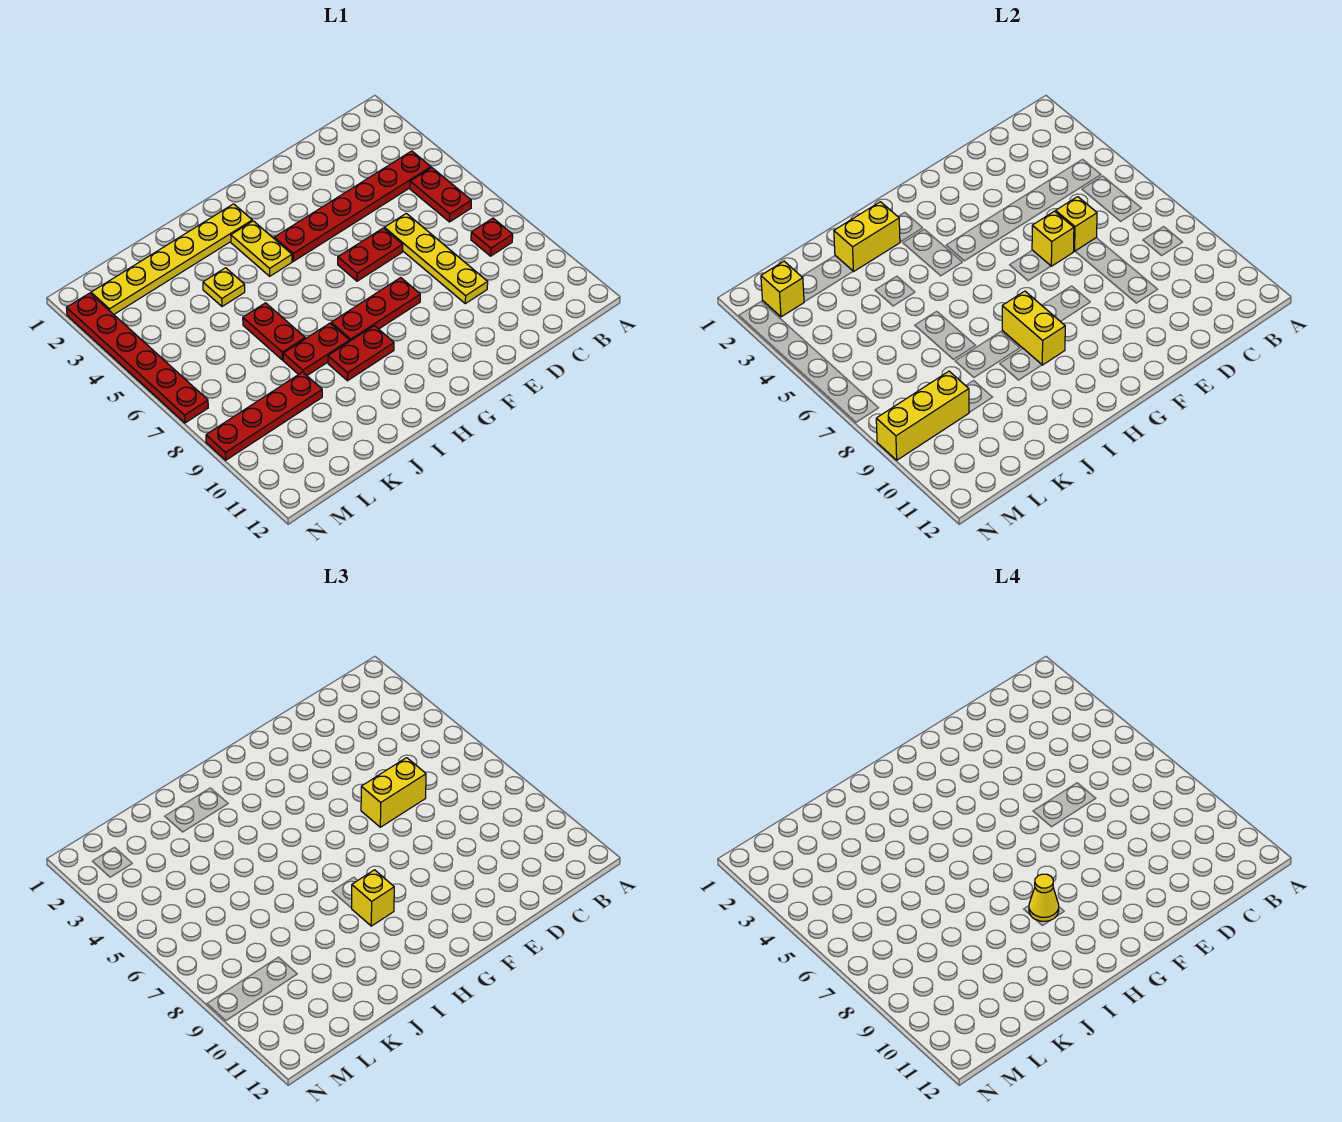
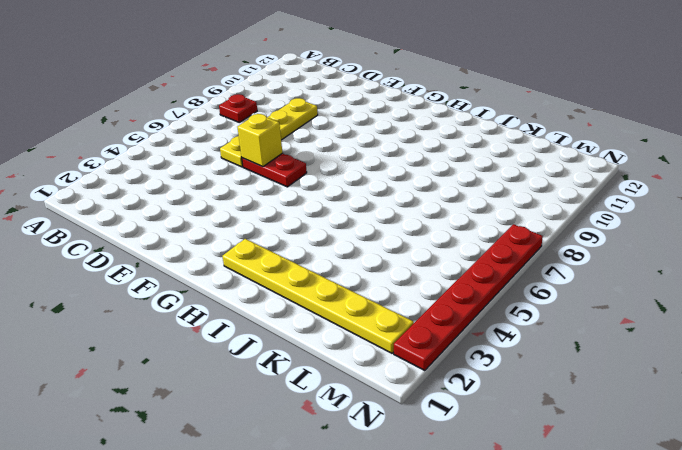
none -> red plate B4:G4 level 1
none -> red plate B5:B6 level 1
none -> red plate F8:H8 level 1

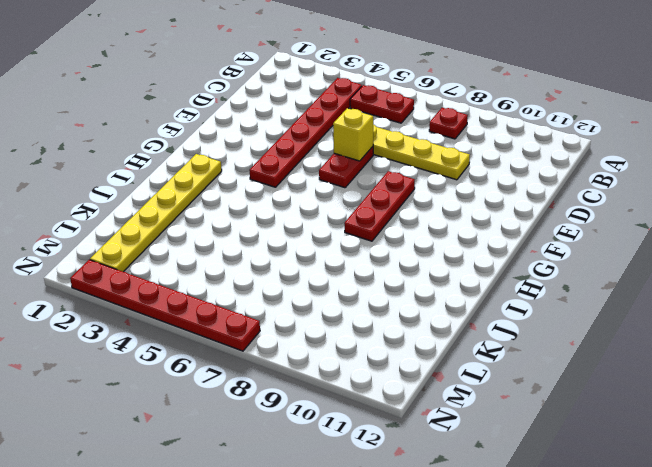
none -> yellow plate H3:H4 level 1
none -> red plate H9:I9 level 1
none -> red plate I8:J8 level 1

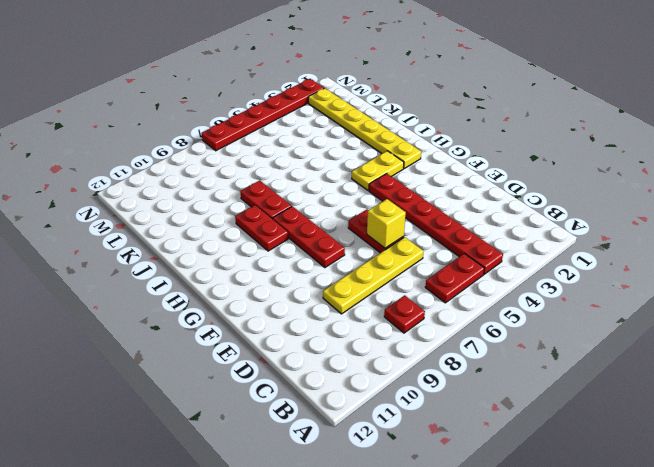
none -> yellow plate J4 level 1
none -> red plate J6:J7 level 1
none -> red plate K9:N9 level 1

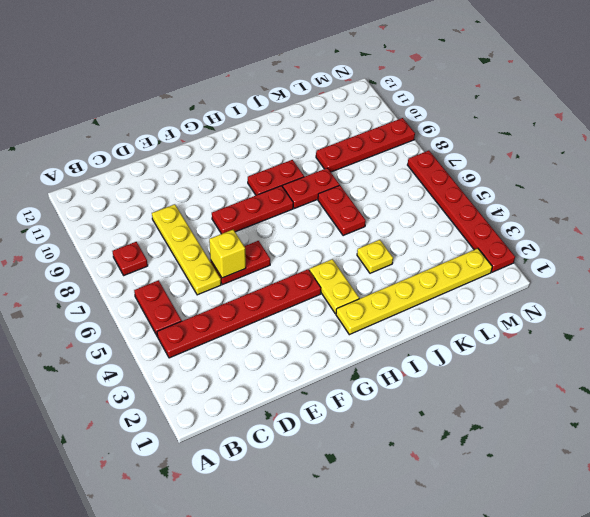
none -> yellow brick D6 level 2
none -> yellow brick H8:H9 level 2
none -> yellow brick I2:J2 level 2

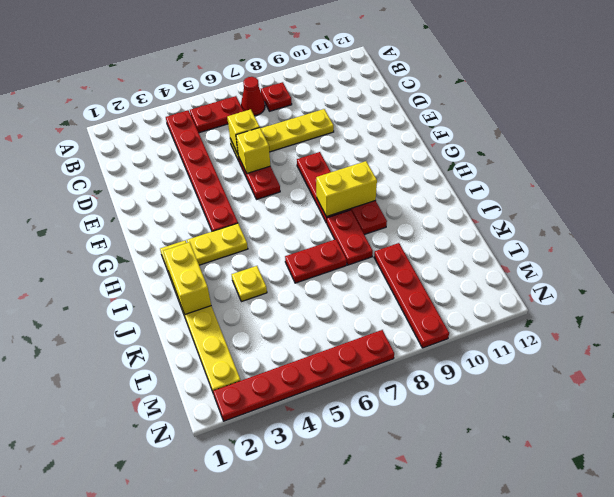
red cone B7 level 1 -> none
none -> yellow brick L9:N9 level 2
none -> yellow brick M2 level 2
none -> yellow brick D6:E6 level 3

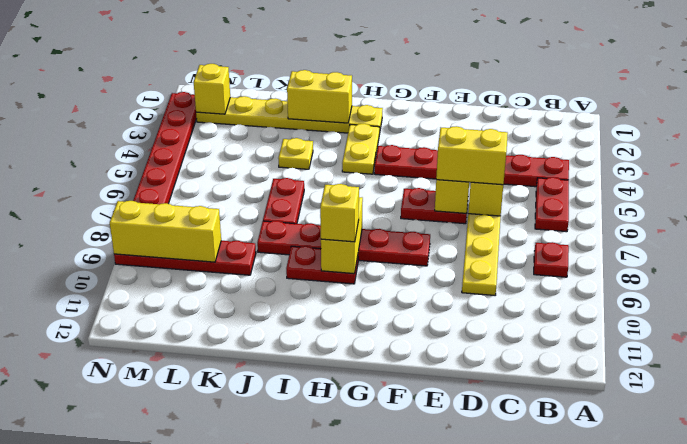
none -> yellow cone H9 level 4

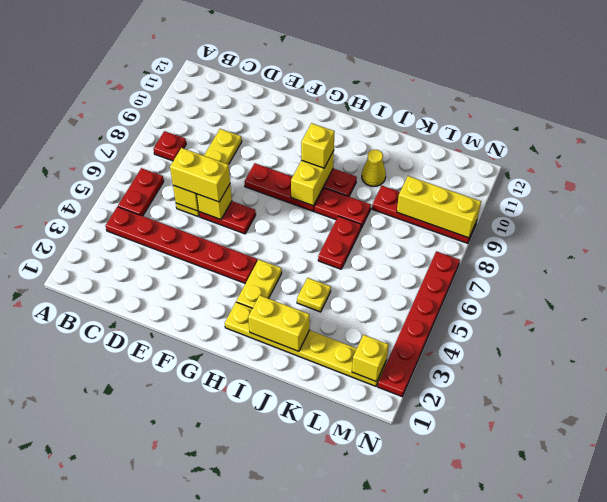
yellow cone J10 level 1 -> yellow cone H9 level 4

